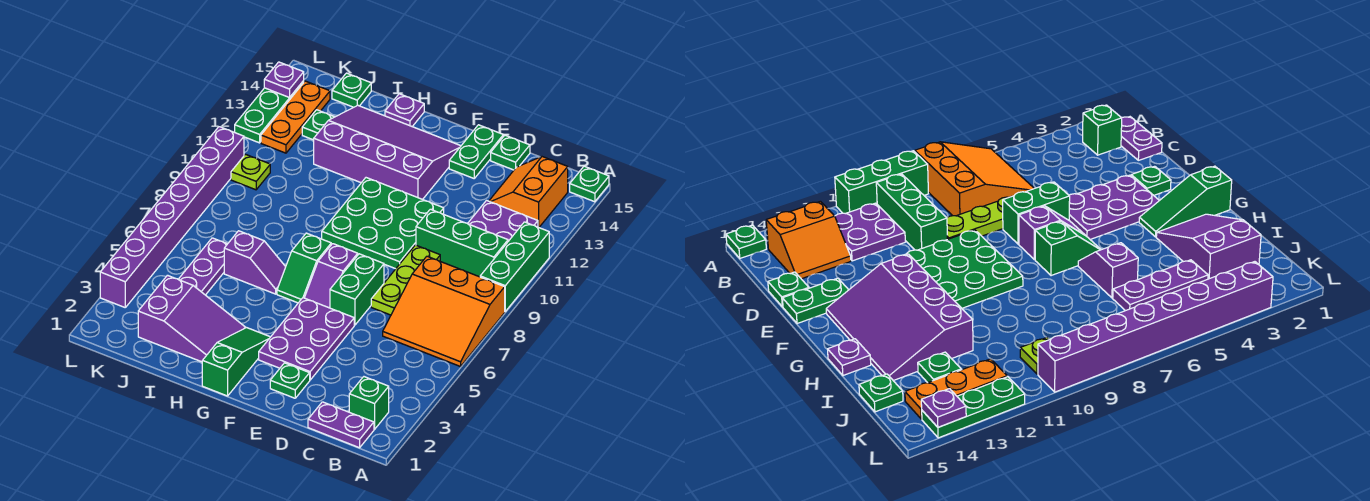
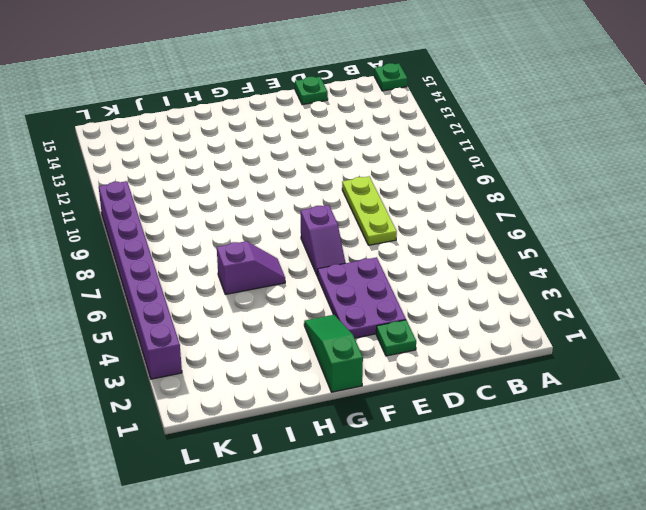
none -> orange slope A6:C8 level 1 top 8
none -> green brick A9:A11 level 1
none -> purple plate B1:C1 level 1
none -> green brick B2 level 1

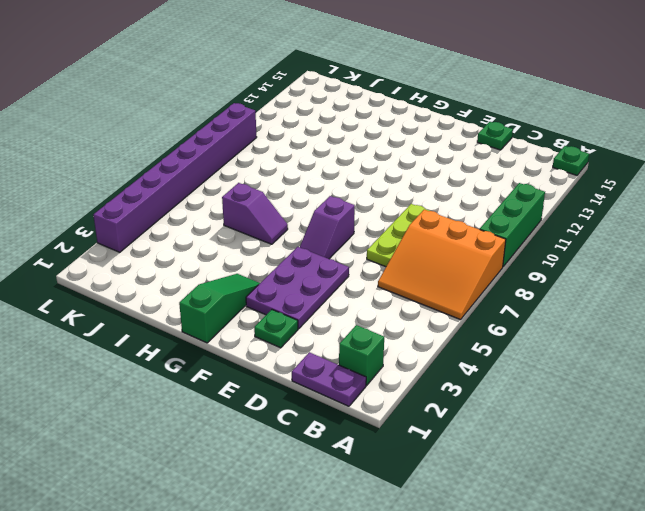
none -> green brick B10:D10 level 1
none -> purple plate B11:C12 level 1
none -> orange slope B13:C14 level 1 top B
none -> green brick E6:E7 level 1

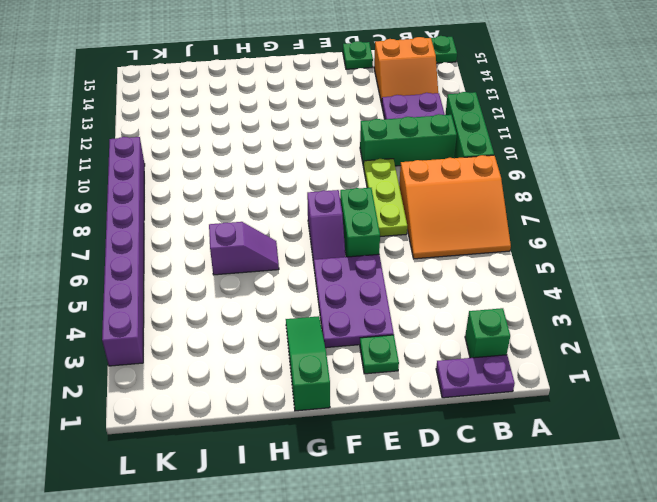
orange slope B13:C14 level 1 top 14 -> orange slope B13:C14 level 1 top B
none -> green plate E9:G11 level 1
none -> green plate E14:E15 level 1
none -> purple slope F12:I14 level 1 top 12
none -> green slope G6:G7 level 1 top 7

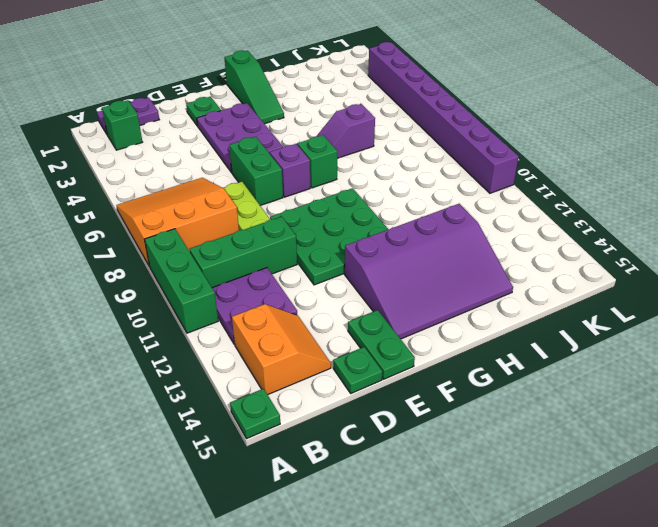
none -> purple slope H2:J3 level 1 top J
none -> purple plate H15 level 1
none -> purple plate J4:J6 level 1
none -> green plate J13 level 1

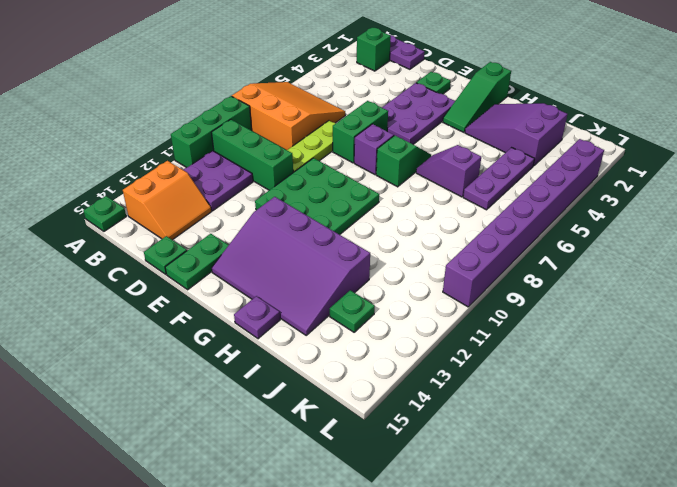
none -> green plate J15 level 1
none -> lime plate K10 level 1
none -> orange plate K12:K14 level 1
none -> green plate L12:L14 level 1

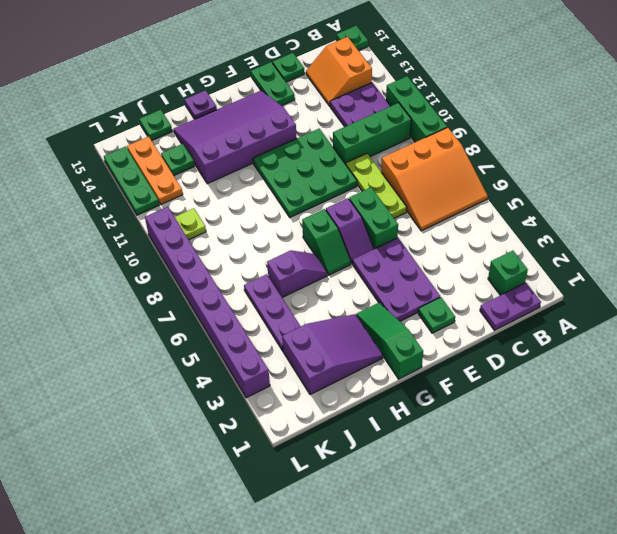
none -> purple plate L14 level 2

